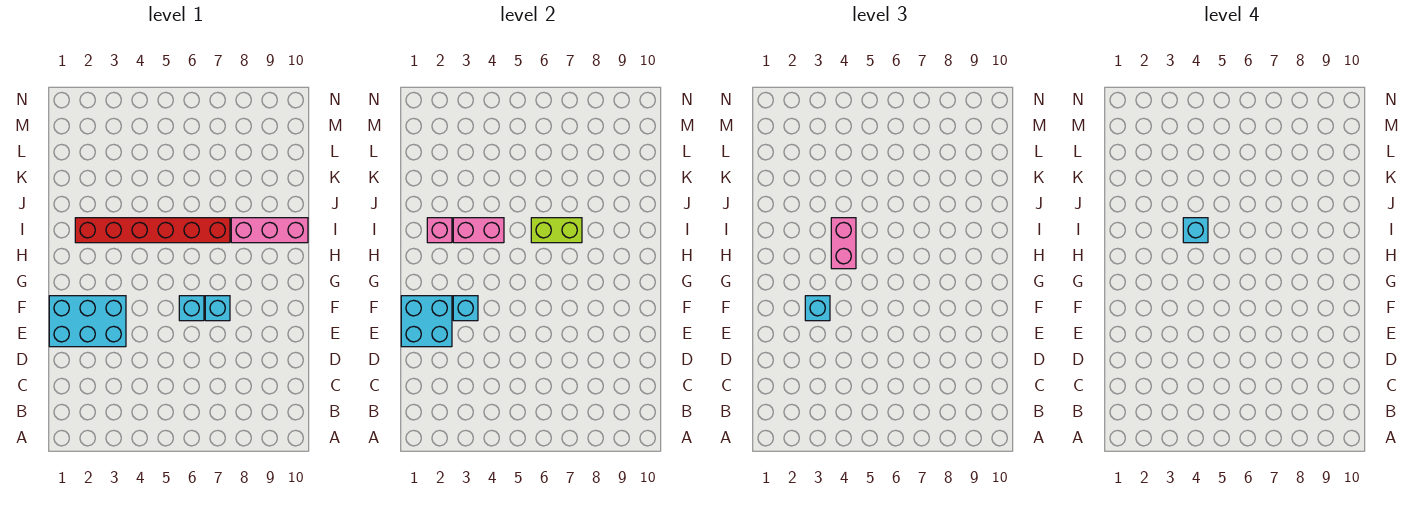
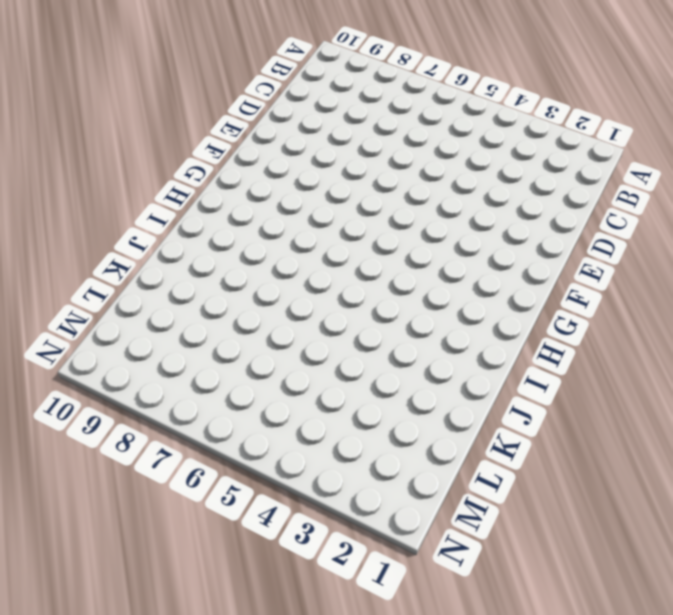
none -> cyan brick E1:F3 level 1
none -> cyan brick F6 level 1
none -> cyan brick F7 level 1

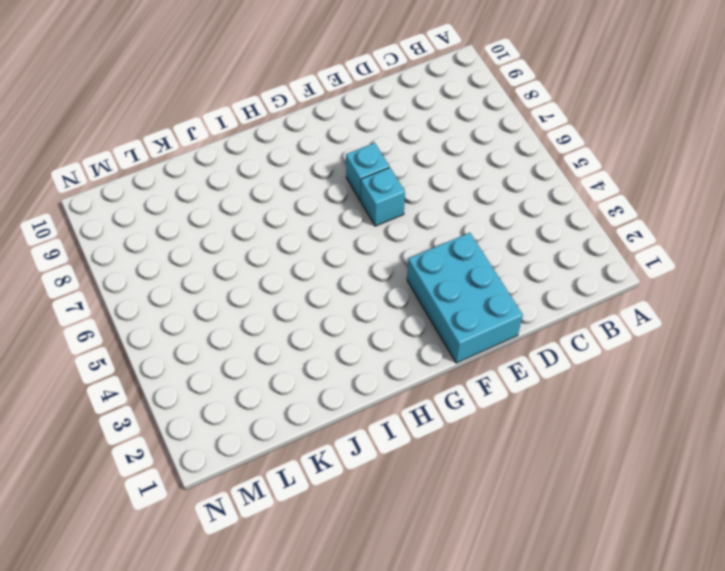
none -> red brick I2:I7 level 1
none -> pink brick I8:I10 level 1
none -> cyan brick E1:F2 level 2

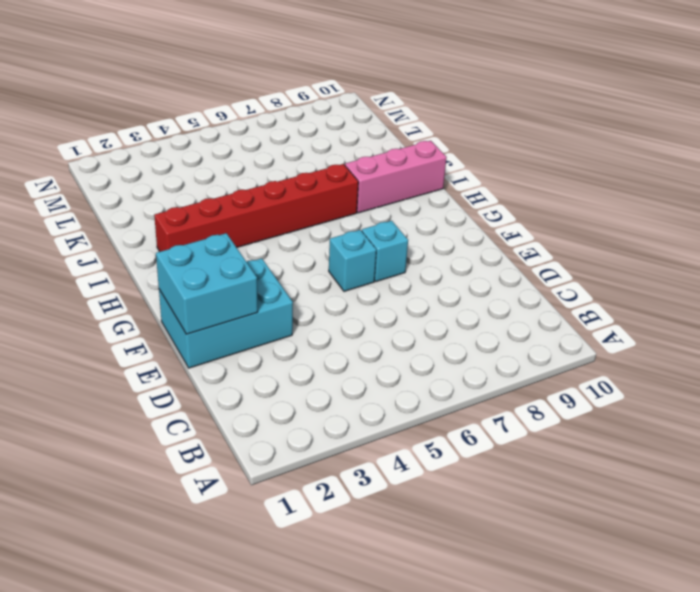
none -> cyan brick F3 level 2
none -> pink brick I2 level 2
none -> pink brick I3:I4 level 2

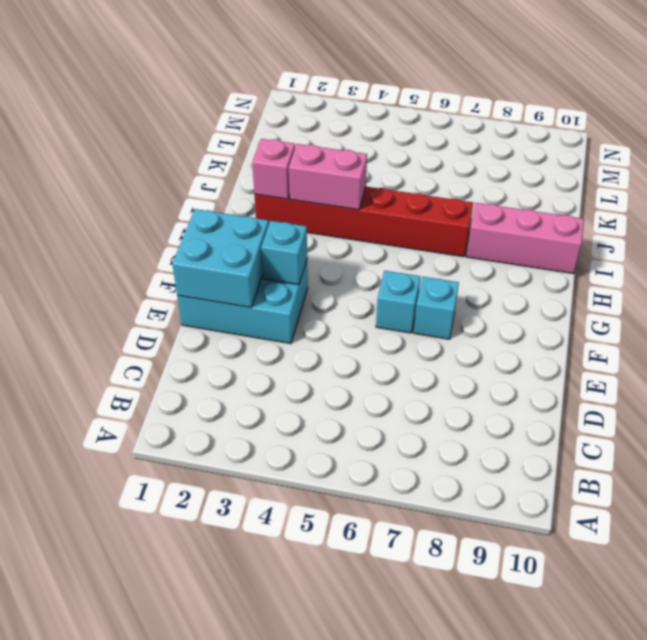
none -> lime brick I6:I7 level 2
none -> cyan brick F3 level 3
none -> pink brick H4:I4 level 3

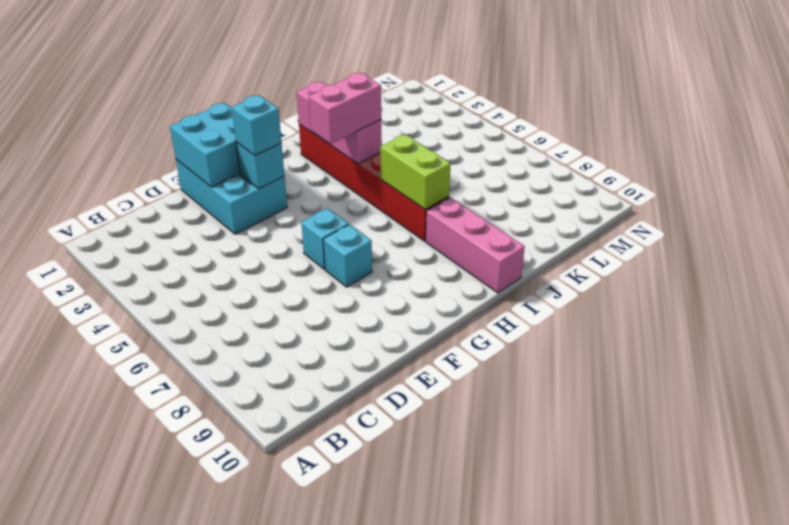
none -> cyan brick I4 level 4

